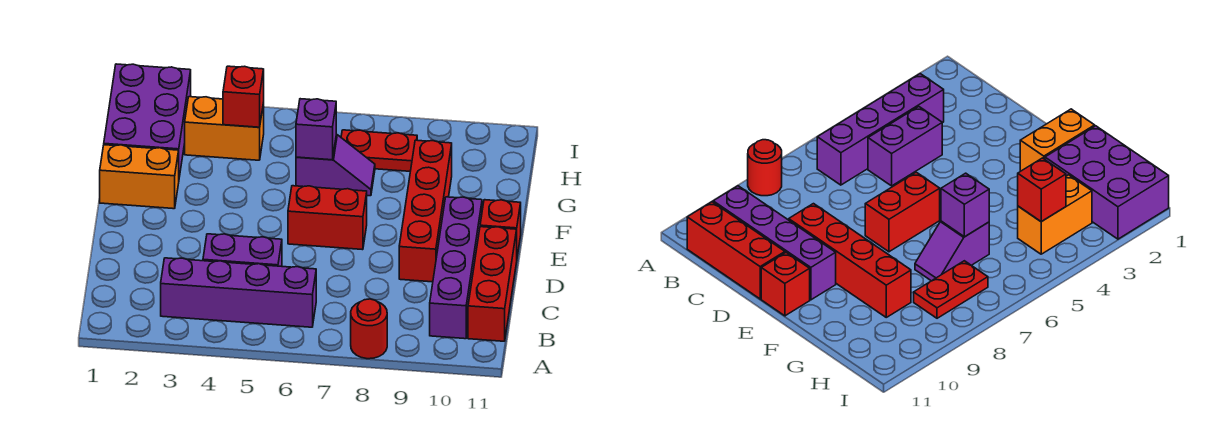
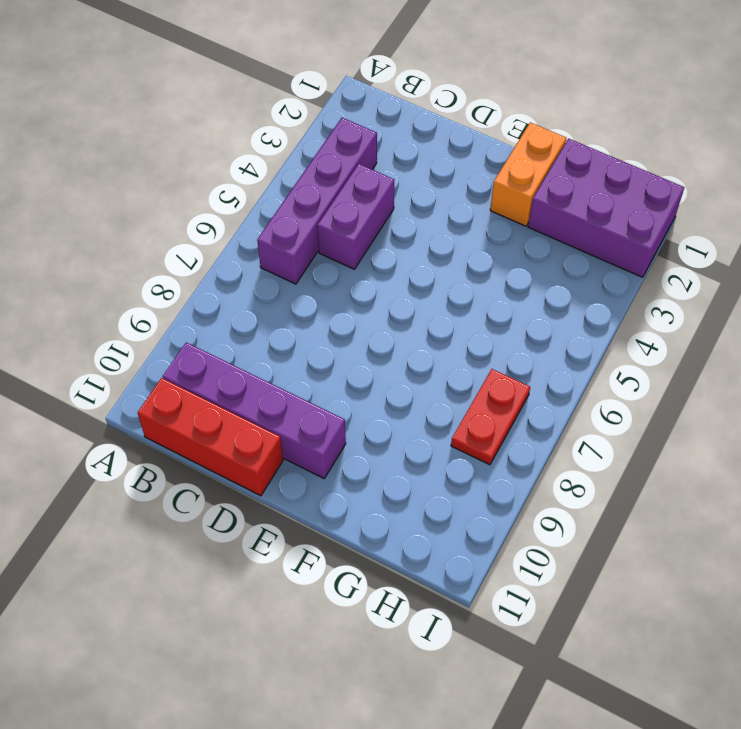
none -> red round brick A8 level 1
none -> red brick D9:G9 level 1
none -> red brick E6:E7 level 1

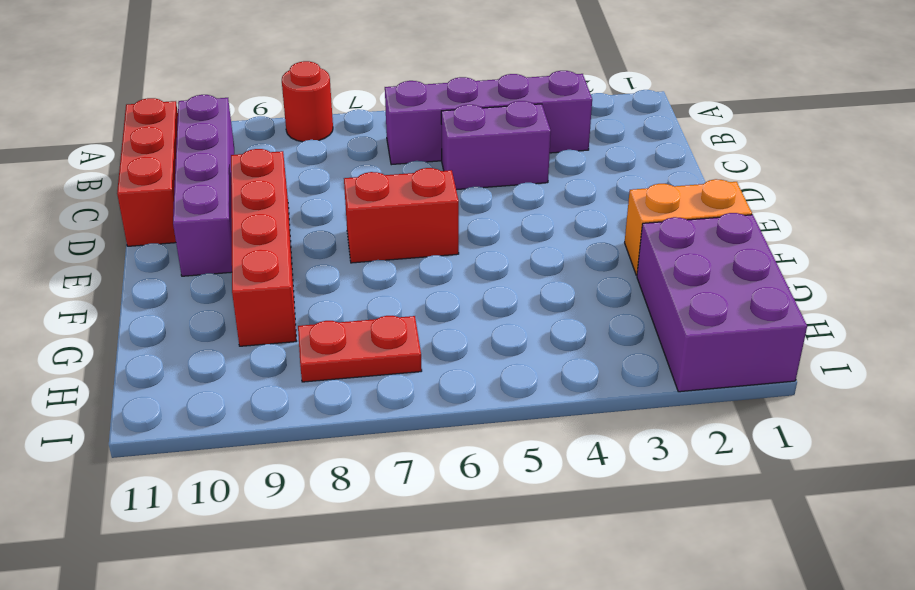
none -> red brick E11 level 1
none -> purple slope G6:G7 level 1 top 6
none -> orange brick H3:H4 level 1

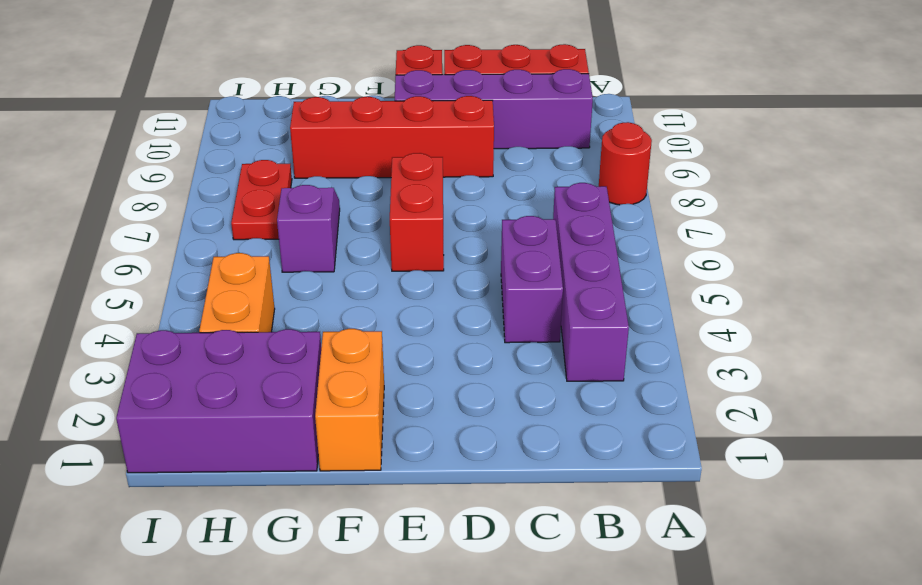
none -> purple brick G6 level 2
none -> red brick H4 level 2

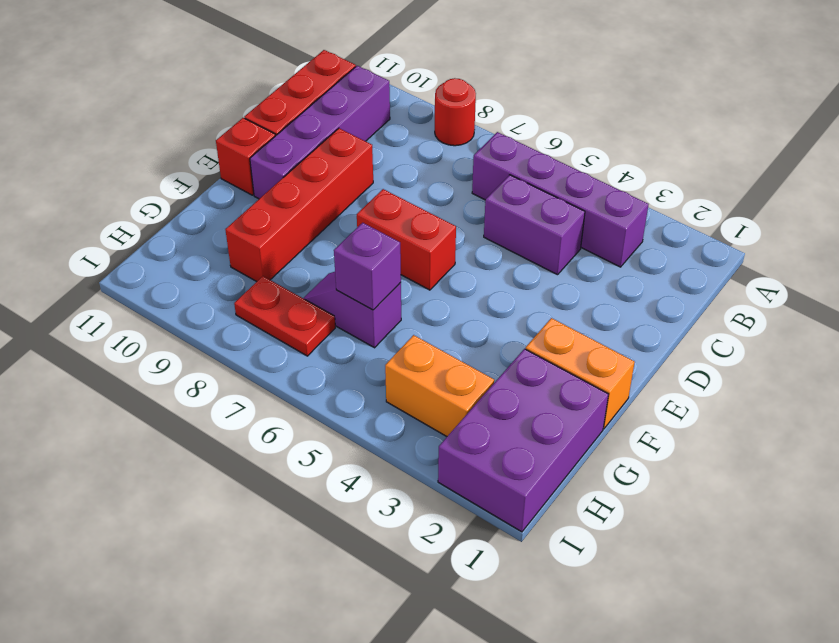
none -> red brick H4 level 2

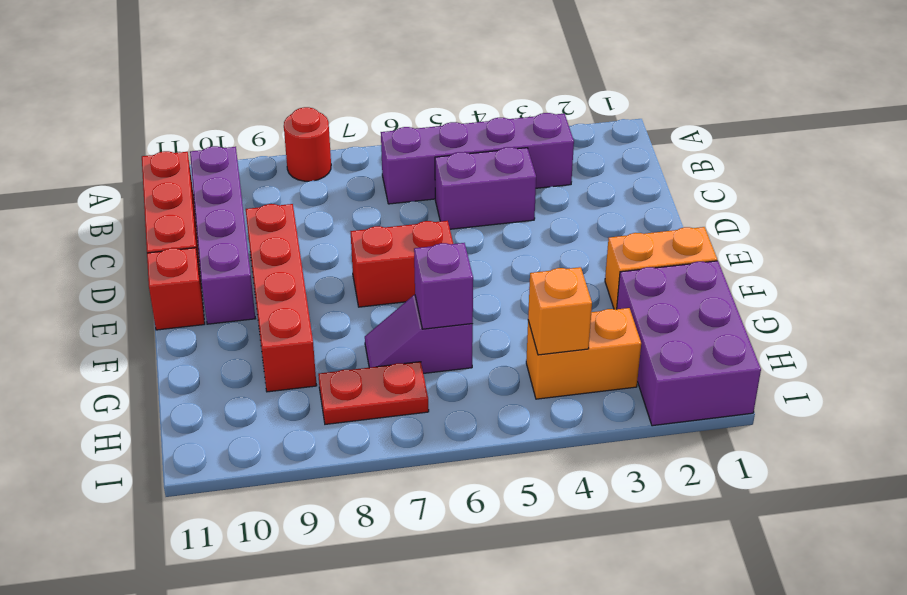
orange brick H4 level 2 -> red brick H4 level 2

